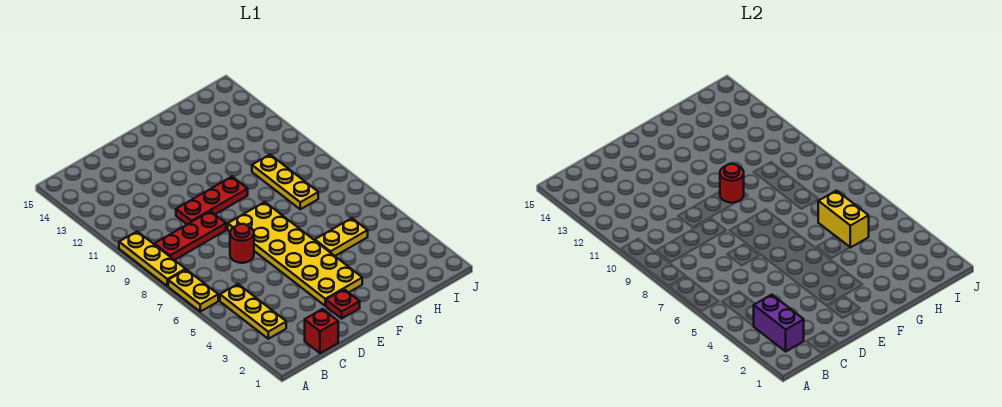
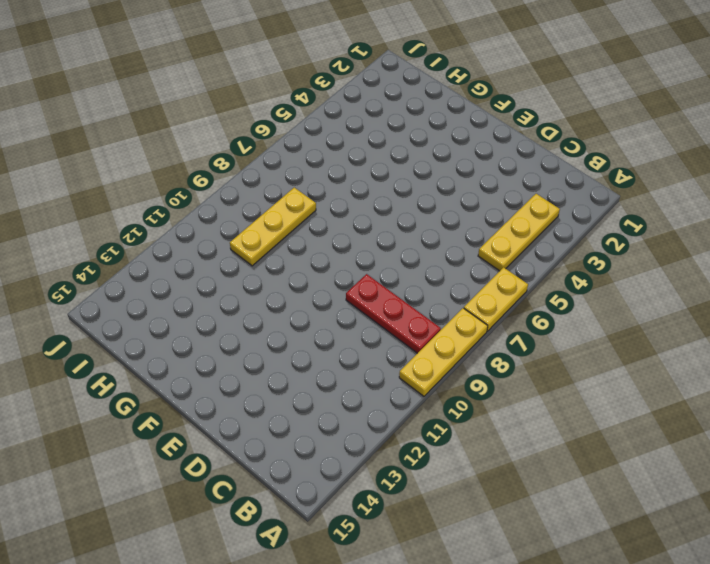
none -> red brick C1 level 1
none -> red round brick D7 level 1
none -> red plate D10:F10 level 1

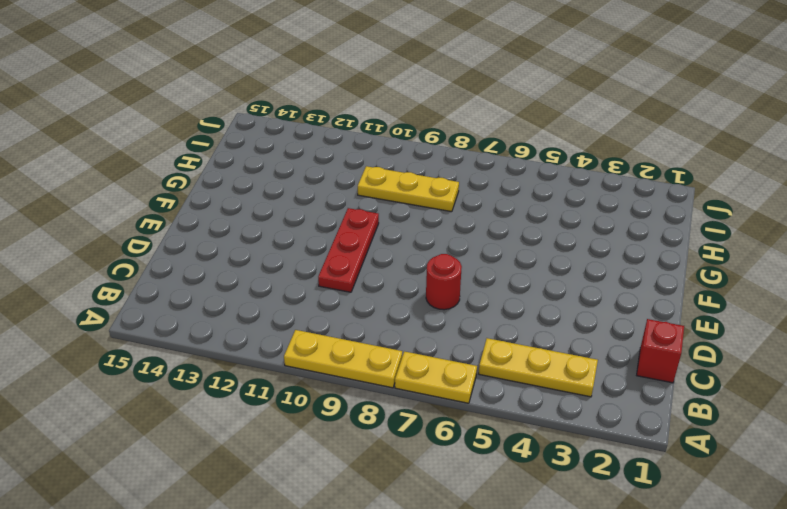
none -> red plate B9:D9 level 1
none -> red plate E2 level 1
none -> yellow plate E3:F8 level 1

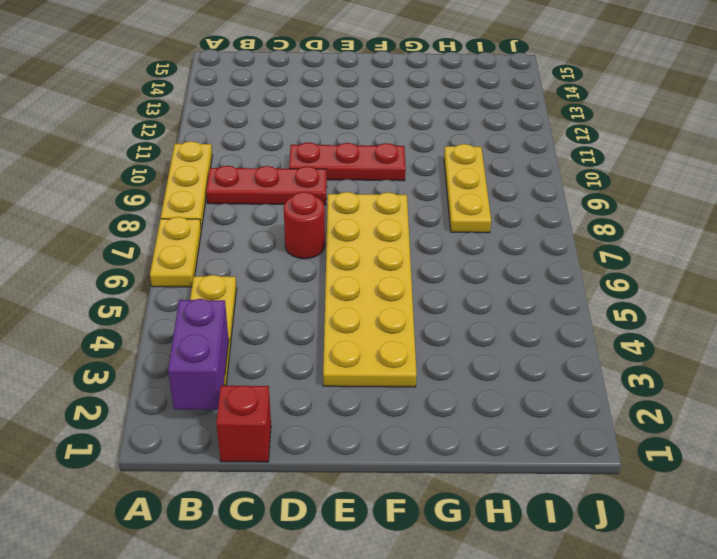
none -> red plate E2 level 1
none -> yellow plate G5:H5 level 1
none -> red round brick F10 level 2

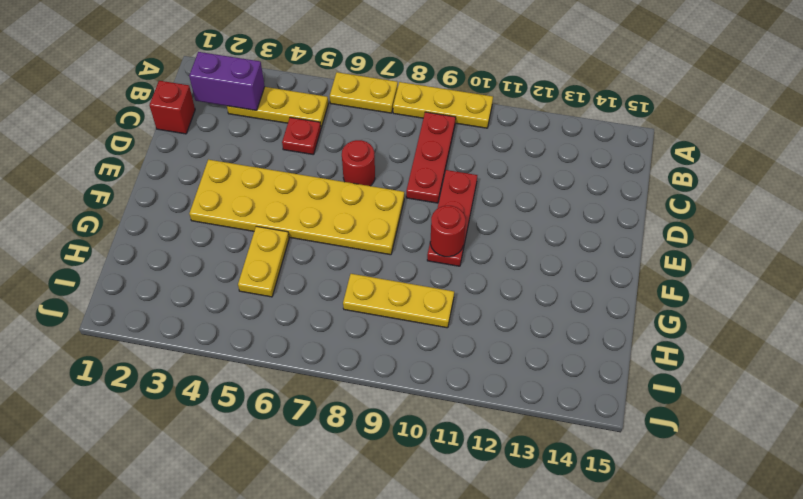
red plate C5 level 1 -> red plate E2 level 1
none -> yellow brick H5:H6 level 2

